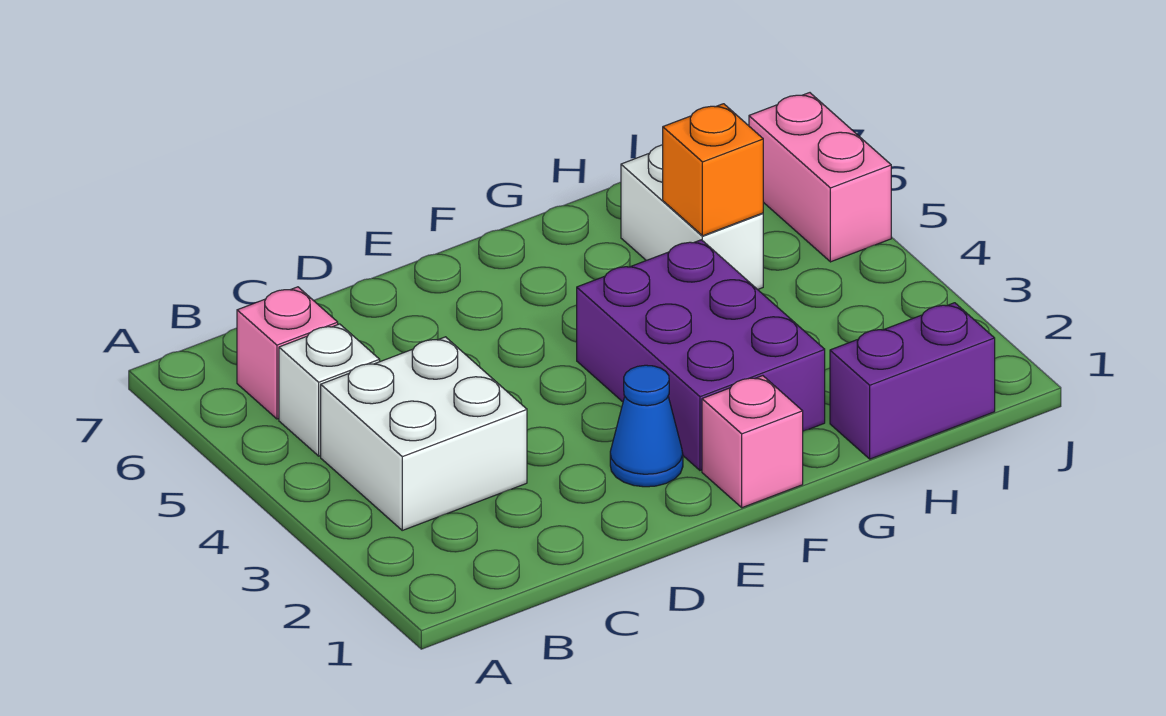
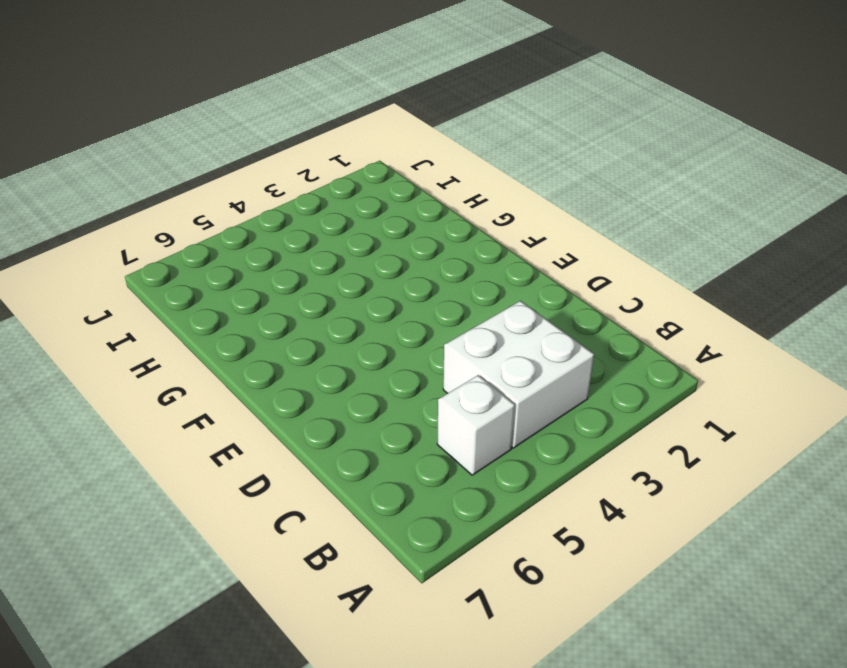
none -> pink brick B6 level 1
none -> blue cone E2 level 1

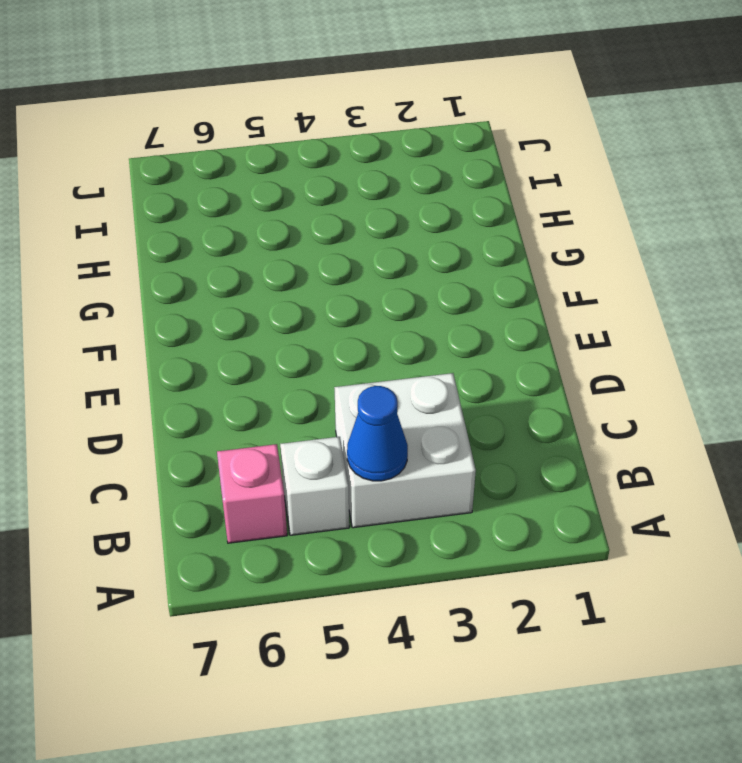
blue cone B4 level 2 -> blue cone E2 level 1
none -> pink brick F1 level 1
none -> purple brick F2:G4 level 1

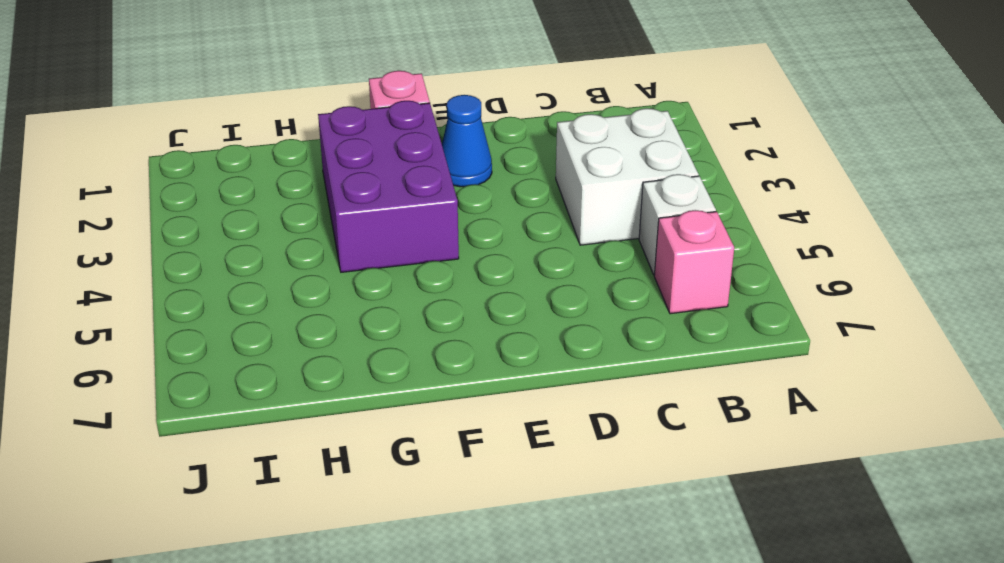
none -> purple brick H1:I1 level 1
none -> white brick H5:H6 level 1

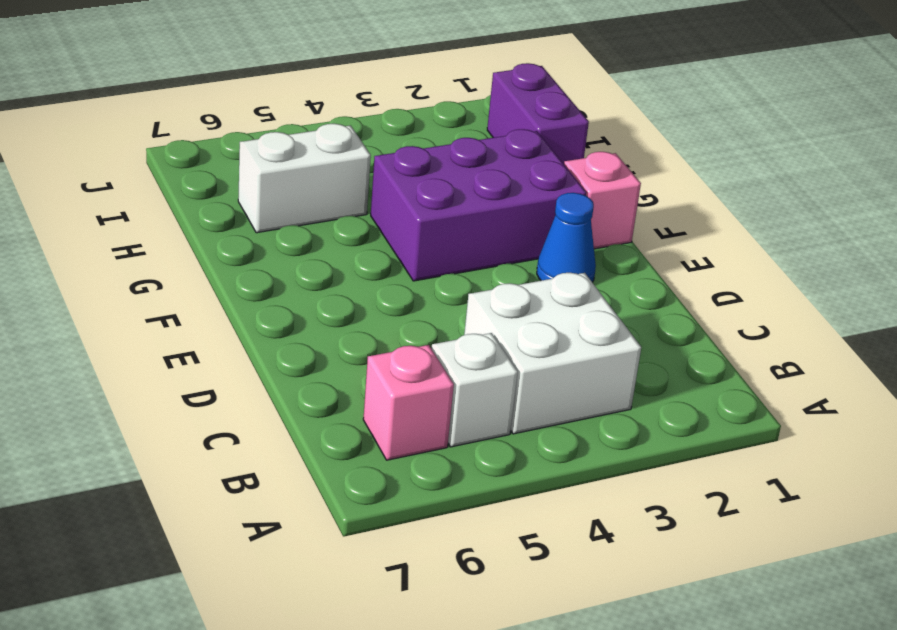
none -> pink brick J5:J6 level 1
none -> orange brick H5 level 2

